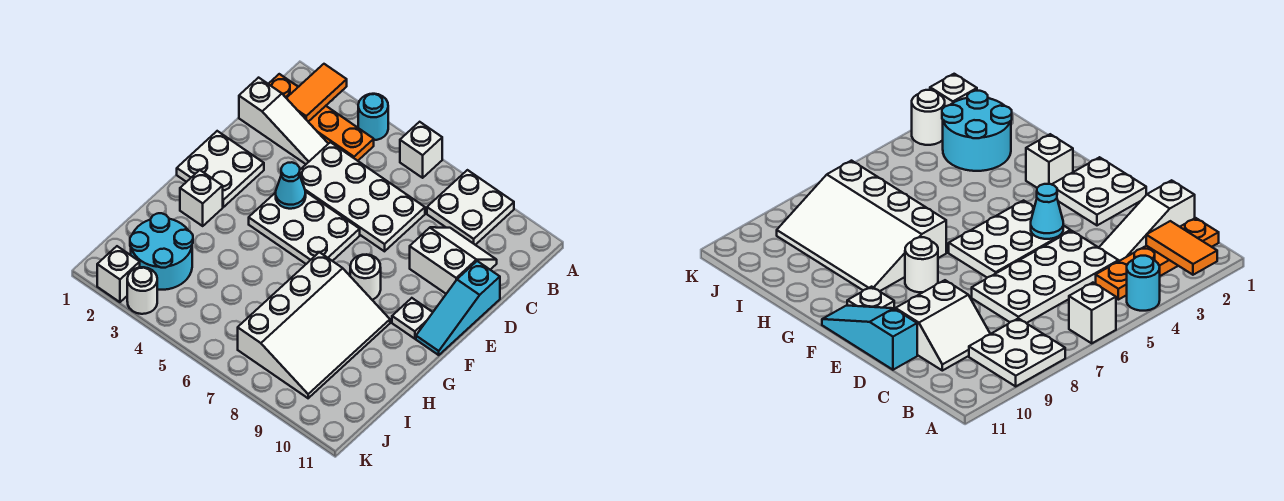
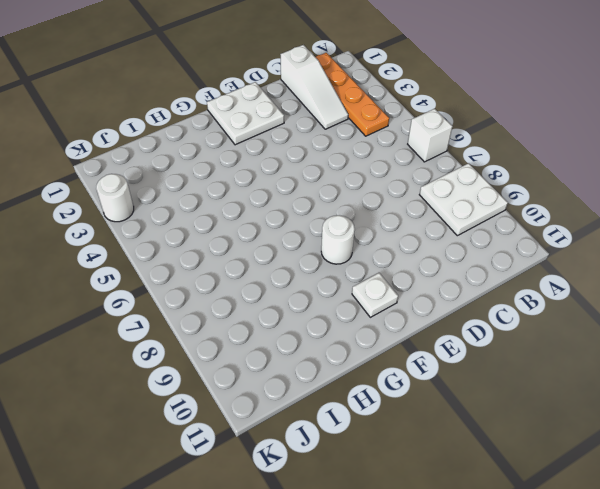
none -> cyan round brick A4 level 1
none -> white plate C4:D7 level 1
none -> white slope C9:D10 level 1 top D

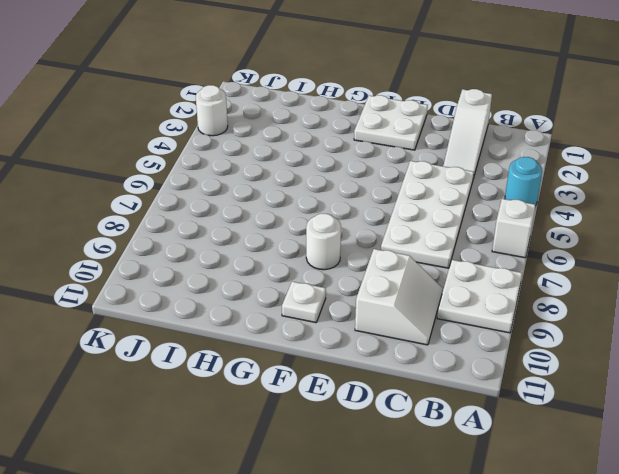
none -> orange plate B1:B4 level 1
none -> cyan slope D11:F11 level 1 top D
none -> white plate E4:F6 level 1

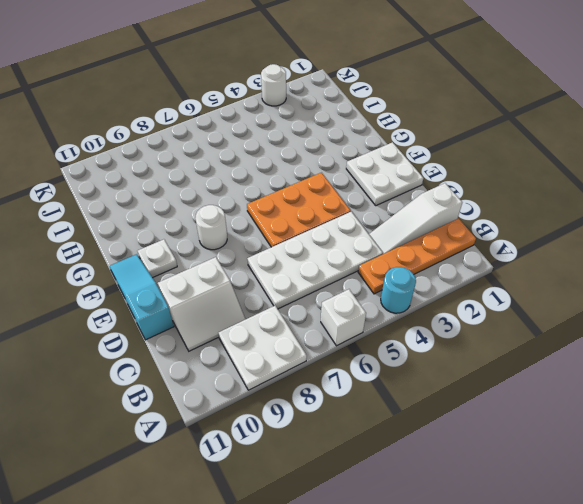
orange plate E4:F6 level 1 -> white plate E4:F6 level 1
none -> white brick G2 level 1
none -> white slope G7:J9 level 1 top 7
none -> cyan round brick I2:J3 level 1

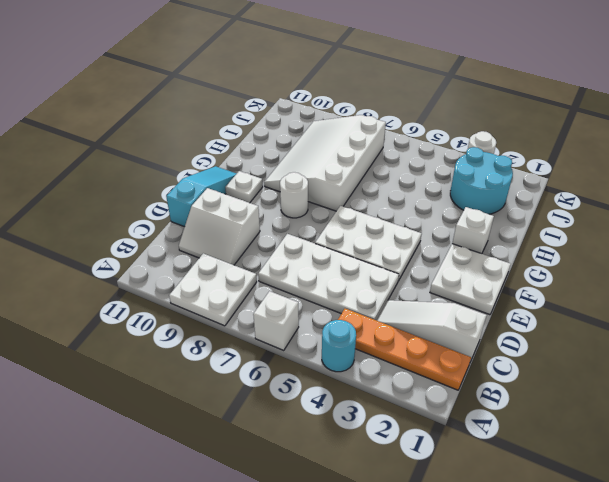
none -> white brick K2 level 1
none -> orange tile A2:B2 level 2
none -> cyan cone E4 level 2

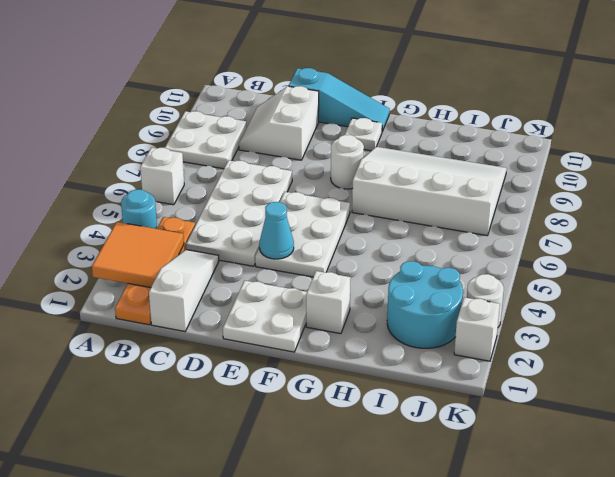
orange tile A2:B3 level 2 -> orange tile A2:B2 level 2

